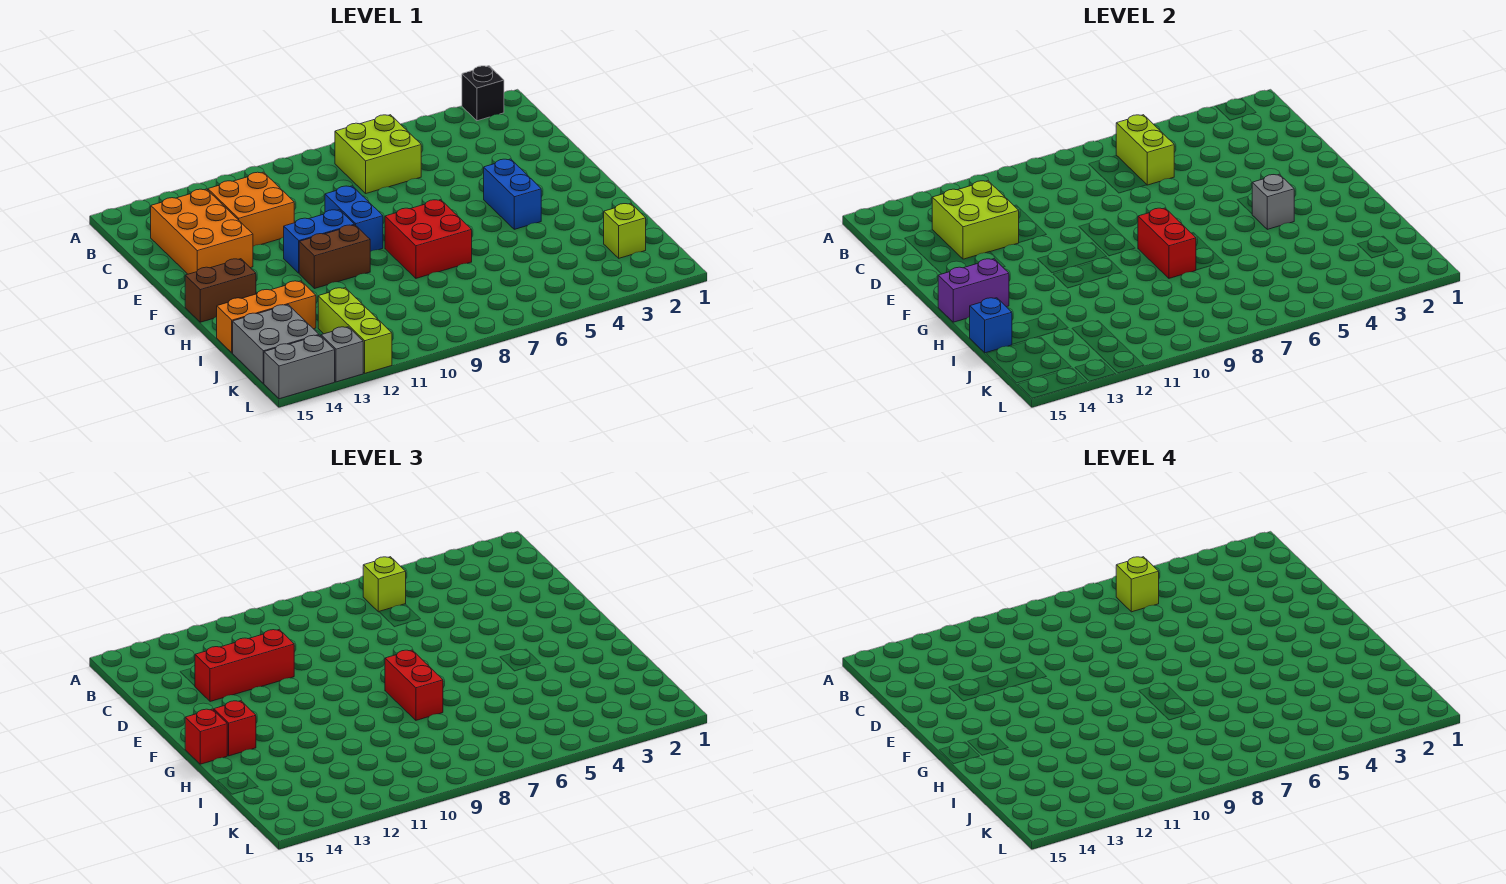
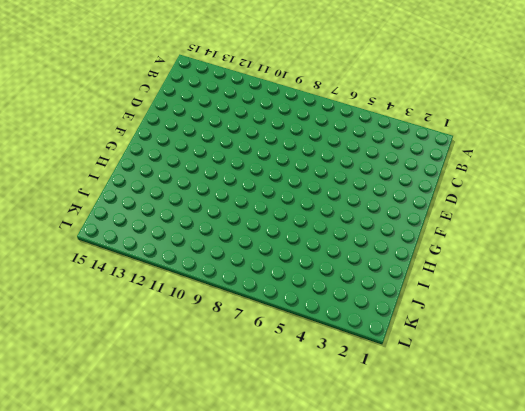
none -> black brick A2 level 1
none -> lime brick B6:C7 level 1
none -> orange brick C11:D12 level 1

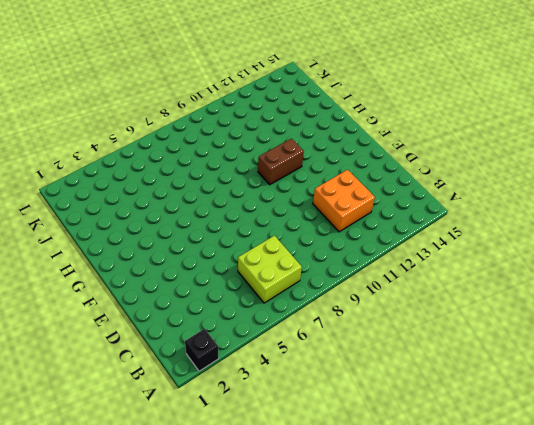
none -> orange brick C13:E14 level 1
none -> blue brick E9:F9 level 1
none -> blue brick F4:G4 level 1

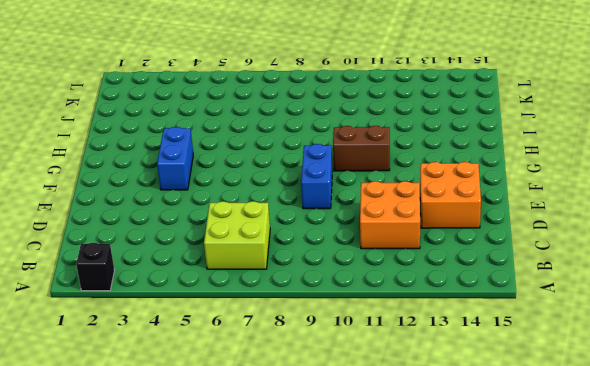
orange brick D13:E14 level 1 -> orange brick C13:E14 level 1
none -> blue brick F10:F11 level 1
none -> red brick G7:H8 level 1
none -> brown brick G14:G15 level 1

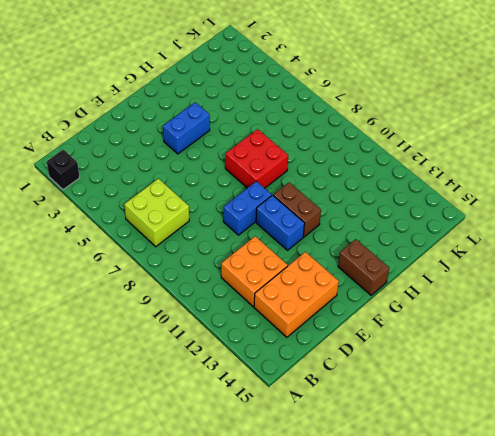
none -> orange brick I13:I15 level 1
none -> lime brick J2 level 1
none -> lime brick J12:L12 level 1

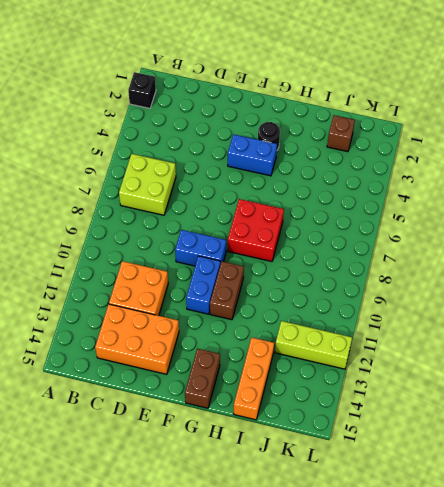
black round brick G3 level 1 -> none
brown brick J2 level 1 -> lime brick J2 level 1
none -> grey brick J14:K15 level 1
none -> grey brick L13 level 1
none -> grey brick L14:L15 level 1

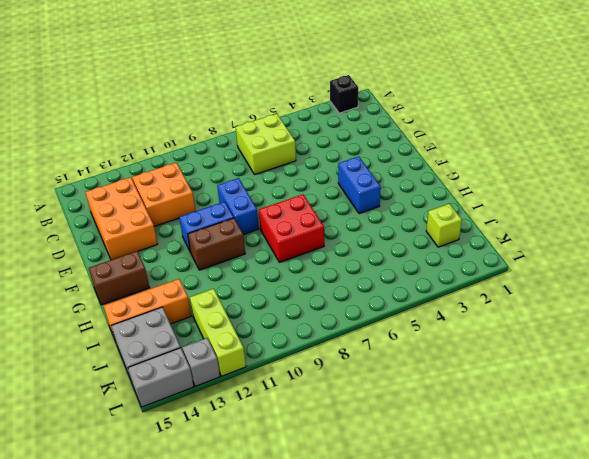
none -> lime brick B6:C6 level 2
none -> lime brick C12:D13 level 2
none -> grey brick G4 level 2

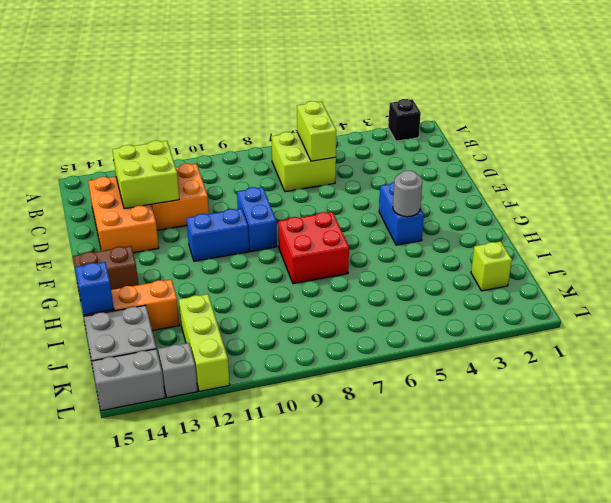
grey round brick G4 level 2 -> grey brick G4 level 2
none -> brown brick G10:G11 level 1
none -> red brick G8:H8 level 2
none -> purple brick G14:G15 level 2

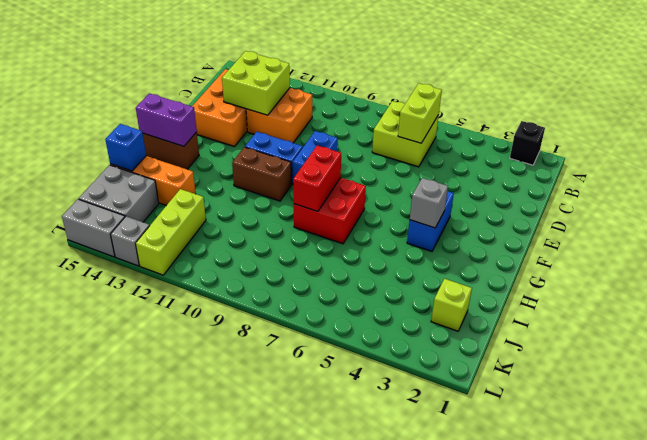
none -> lime brick B6 level 3
none -> red brick D11:D13 level 3
none -> red brick G8:H8 level 3

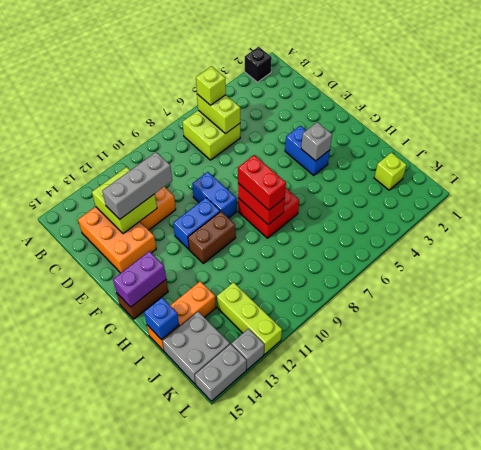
grey brick D11:D13 level 3 -> red brick D11:D13 level 3
none -> red brick G14 level 3
none -> red brick G15 level 3
none -> lime brick B6 level 4

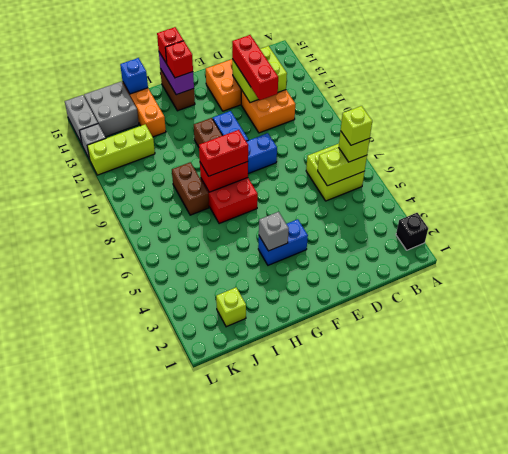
brown brick I8:I9 level 1 -> none

